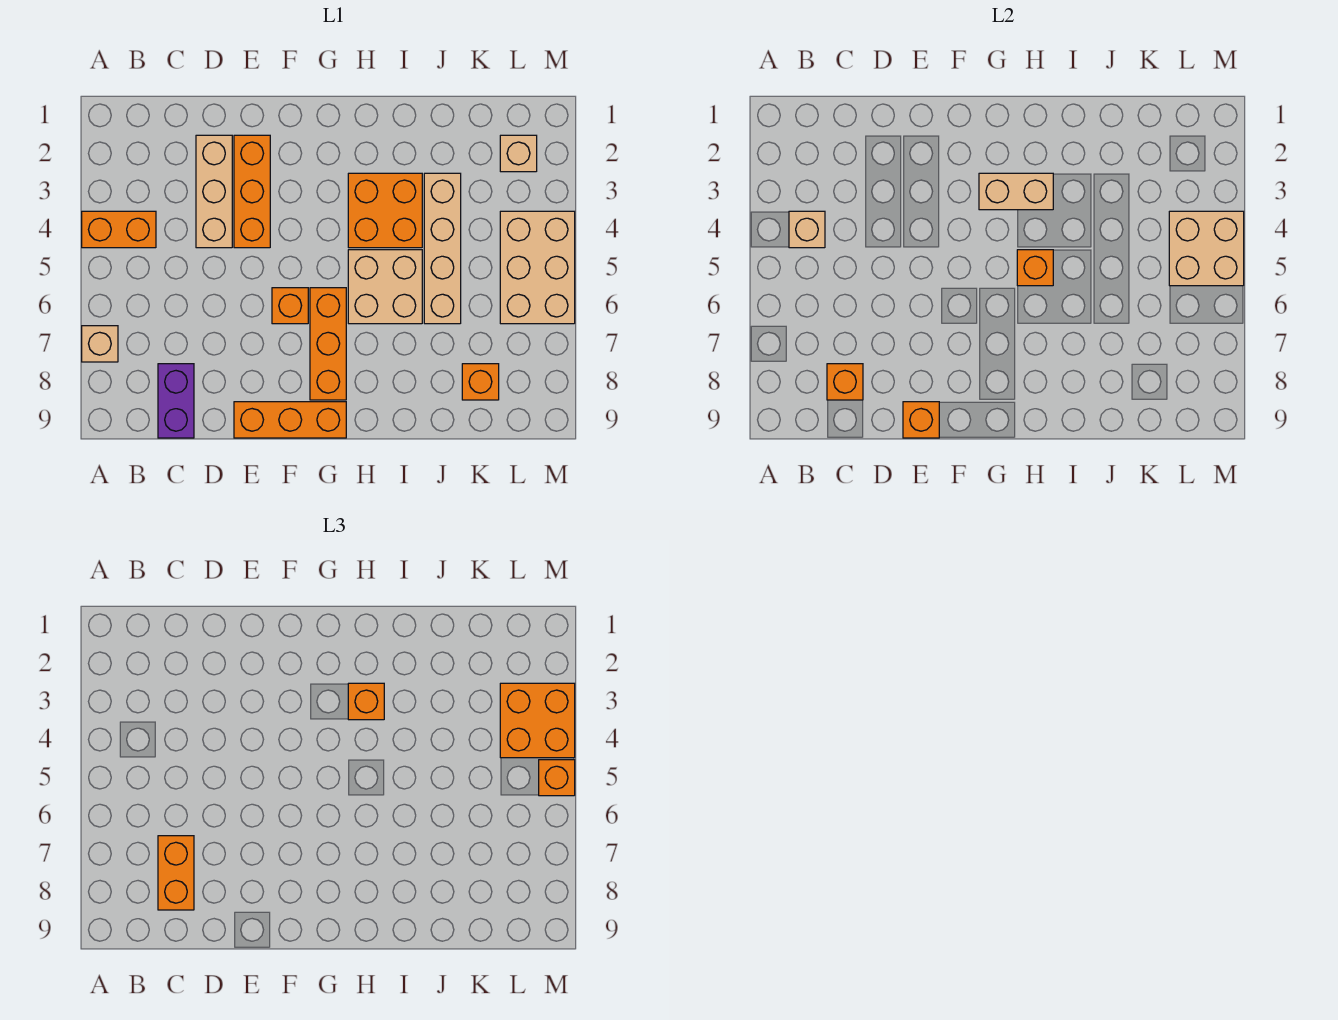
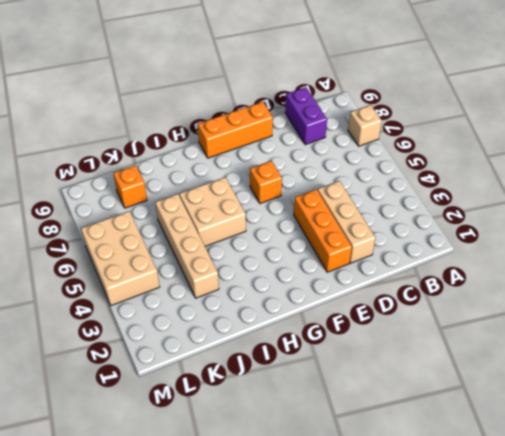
none -> orange brick A4:B4 level 1
none -> orange brick G6:G8 level 1
none -> orange brick H3:I4 level 1

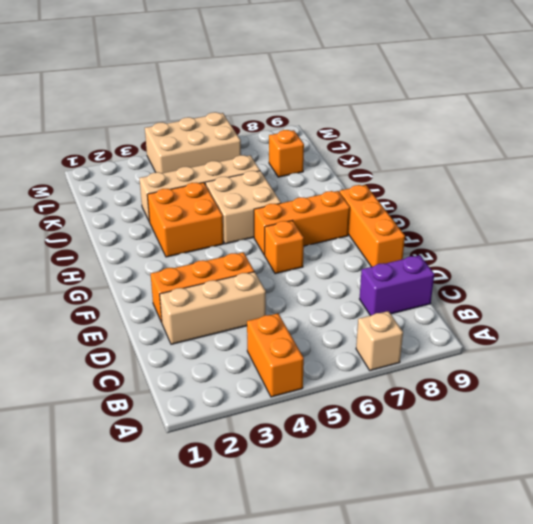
none -> tan brick L2 level 1
none -> tan brick B4 level 2
none -> orange brick C8 level 2

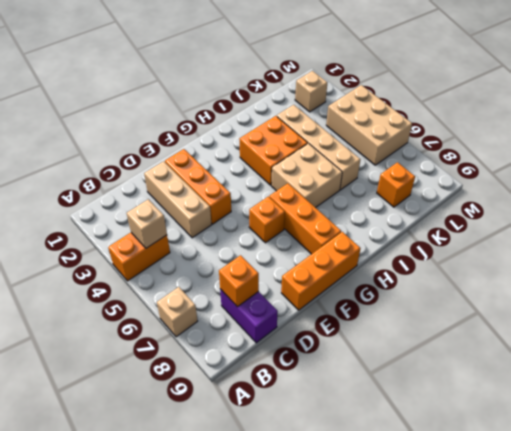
none -> orange brick E9 level 2
none -> tan brick G3:H3 level 2
none -> orange brick H5 level 2

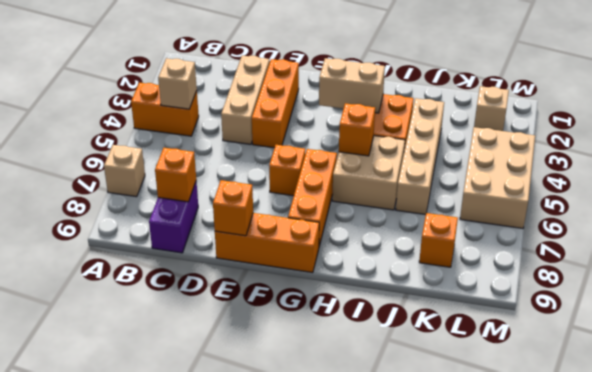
none -> tan brick L4:M5 level 2
none -> orange brick C7:C8 level 3
none -> orange brick H3 level 3

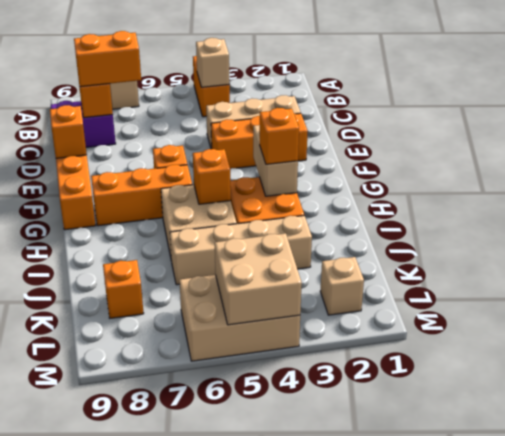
none -> orange brick L3:M4 level 3
none -> orange brick M5 level 3

